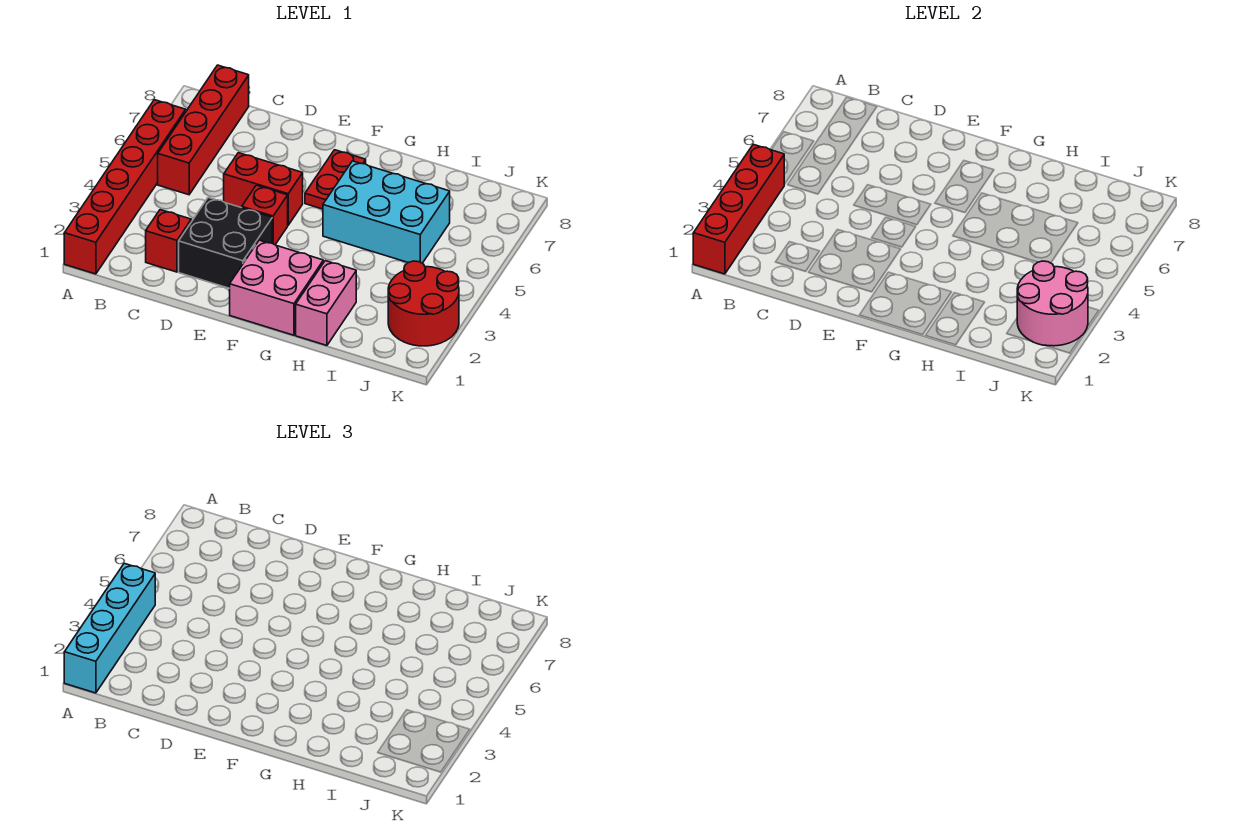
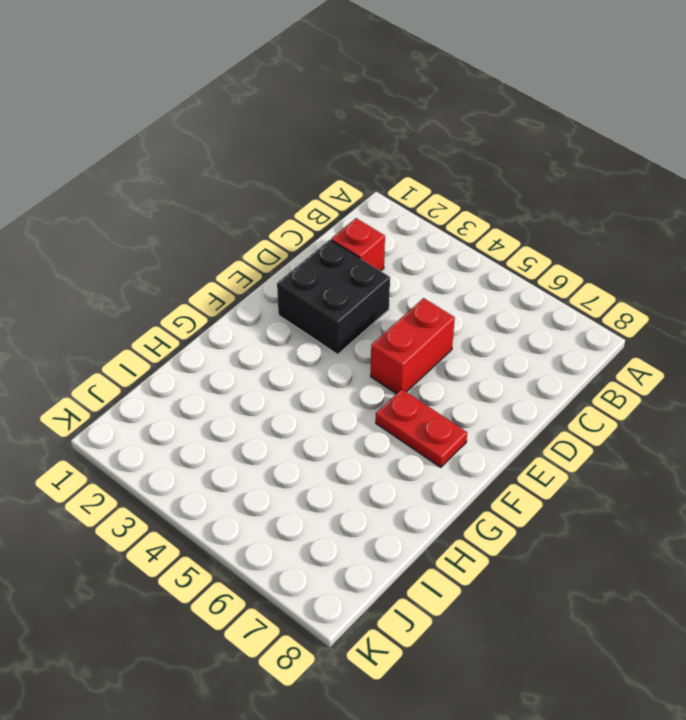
none -> red brick A1:A6 level 1
none -> red brick B5:B8 level 1
none -> red brick E4 level 1

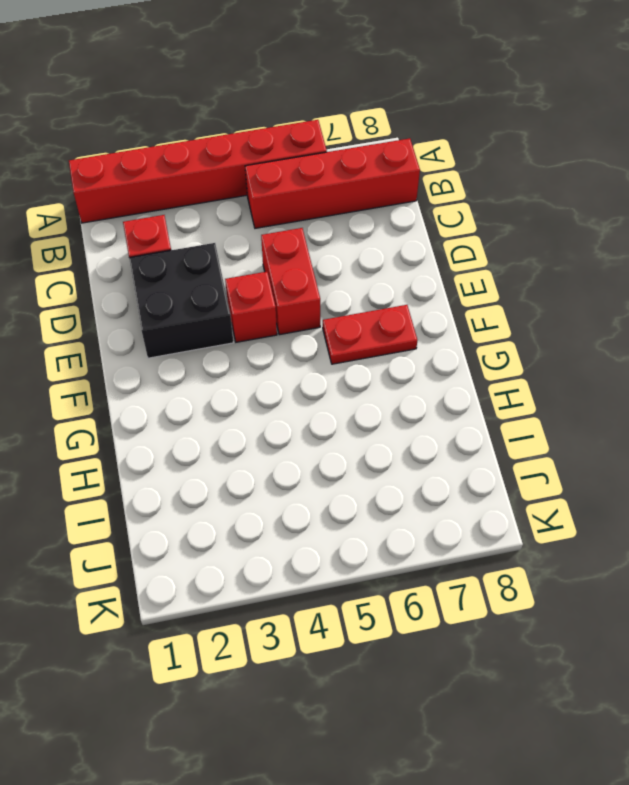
none -> pink brick F1:G2 level 1
none -> cyan brick G5:I6 level 1
none -> pink brick H1:H2 level 1

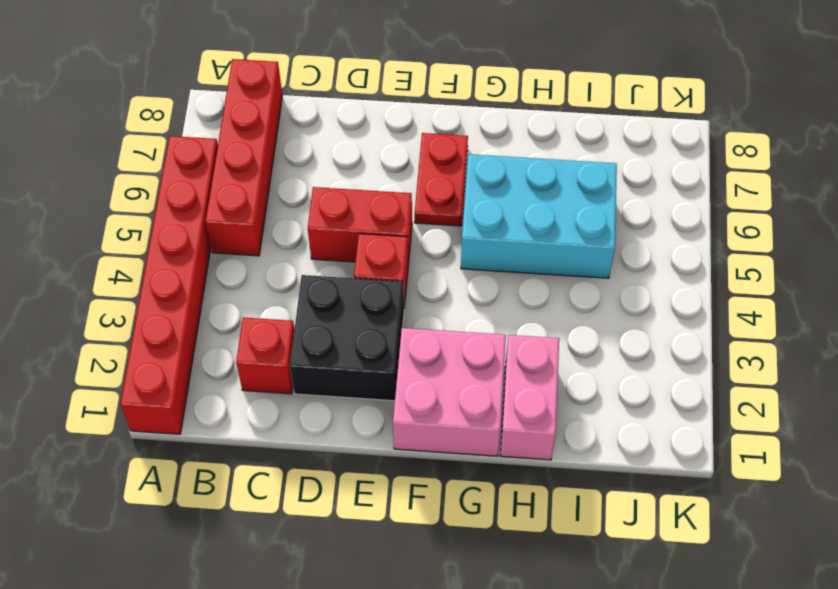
none -> red round brick J2:K3 level 1
none -> red brick A1:A4 level 2
none -> pink round brick J2:K3 level 2

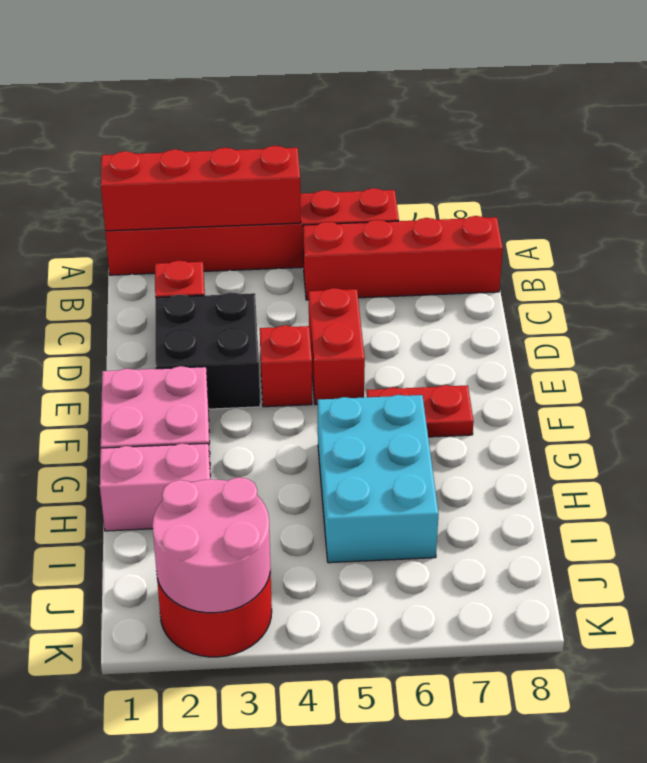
none -> cyan brick A1:A4 level 3

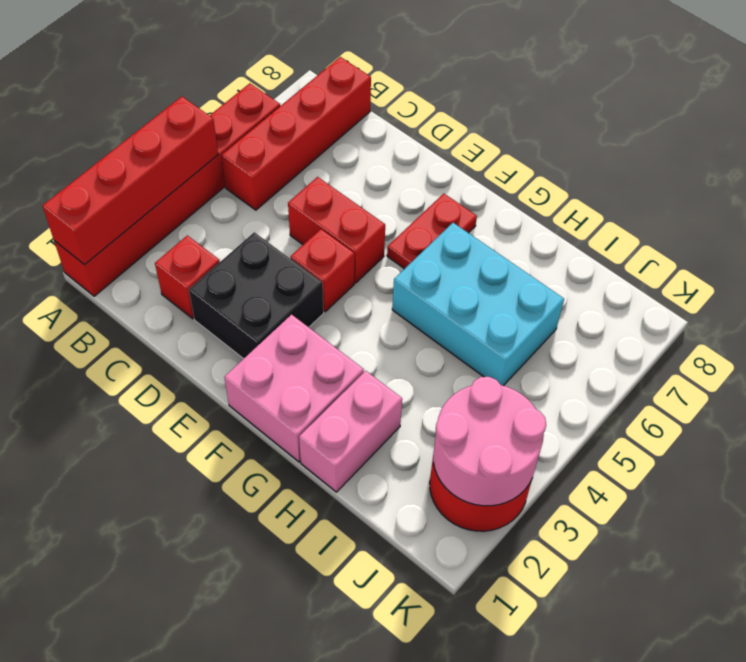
none -> cyan brick A1:A4 level 3

